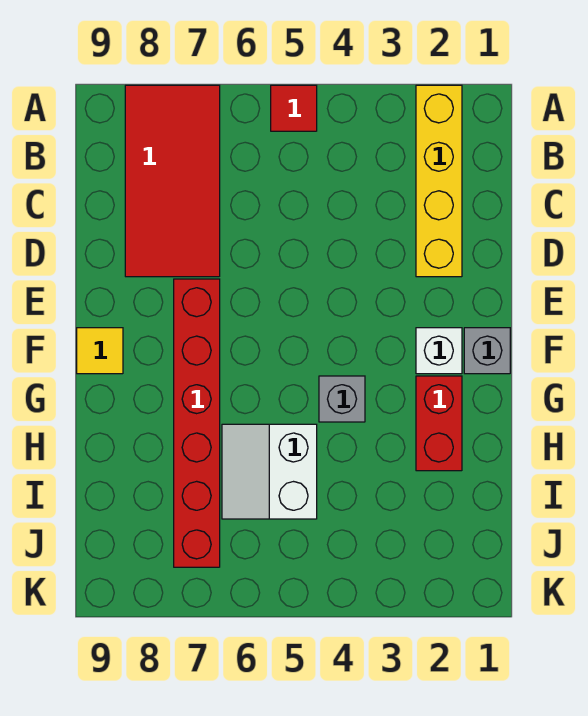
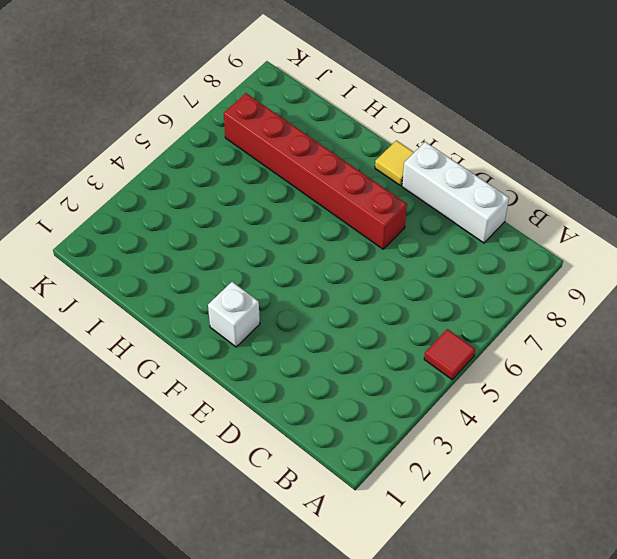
white brick C9:E9 level 1 -> none
none -> yellow brick A2:D2 level 1
none -> red tile A7:D8 level 1

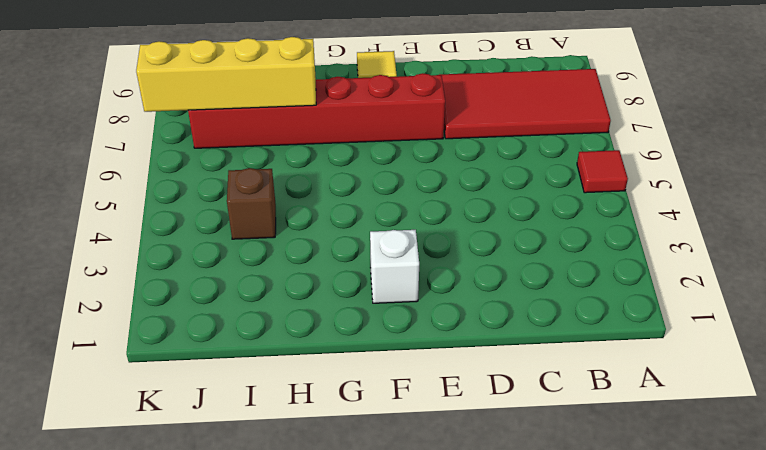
yellow brick H7:K7 level 2 -> yellow brick A2:D2 level 1
brown brick I4 level 1 -> none
none -> grey brick F1 level 1
none -> red brick G2:H2 level 1

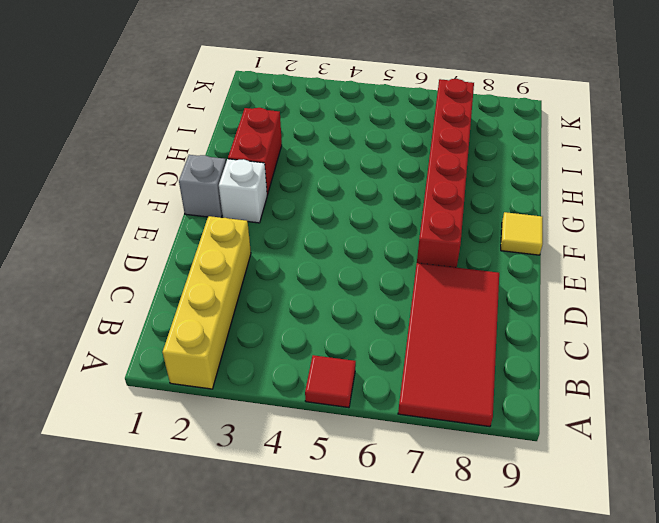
none -> grey brick G4 level 1
none -> white slope H5:I6 level 1 top 5

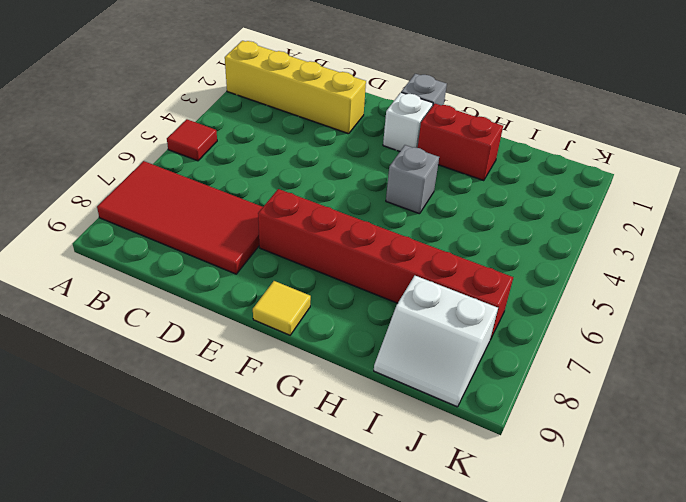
white slope I8:J9 level 1 top 8 -> white slope H5:I6 level 1 top 5

